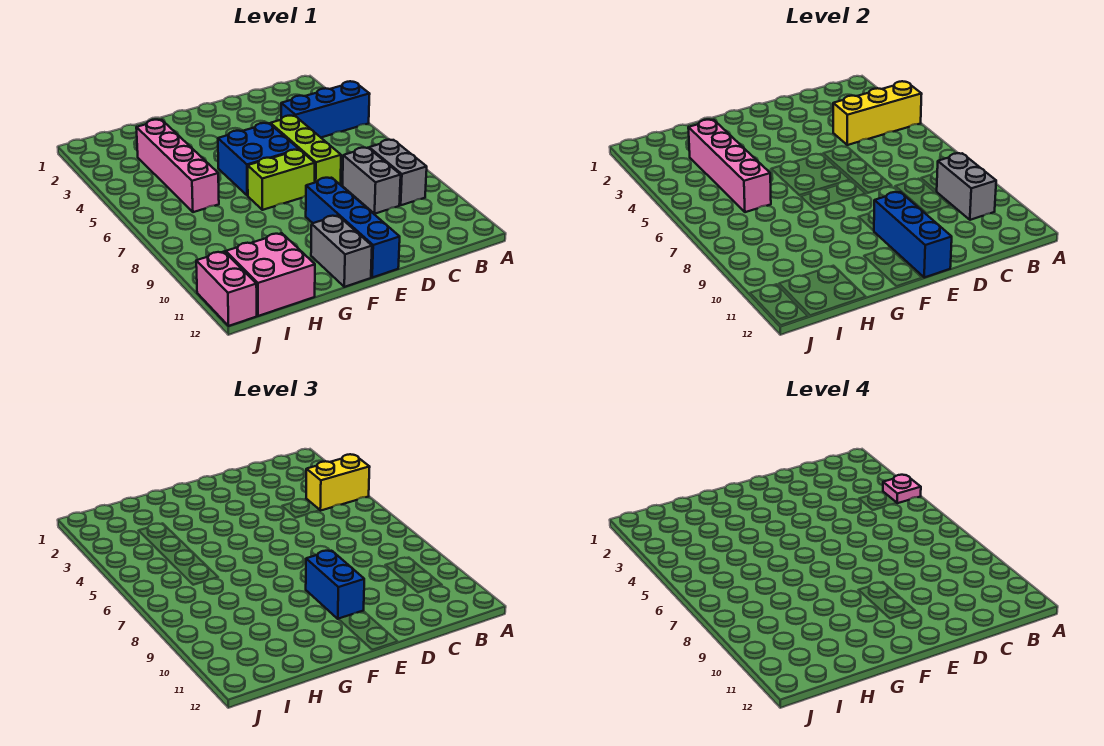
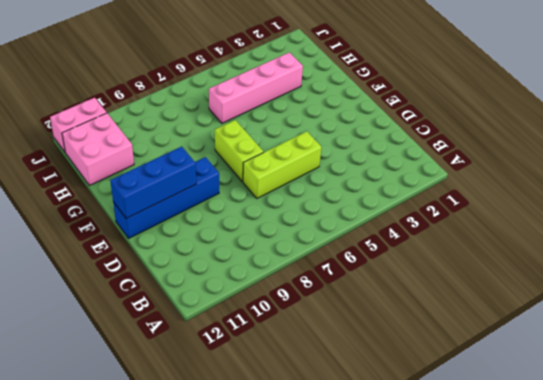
none -> blue brick A4:C4 level 1
none -> grey brick B8:B9 level 1
none -> grey brick C8:C9 level 1

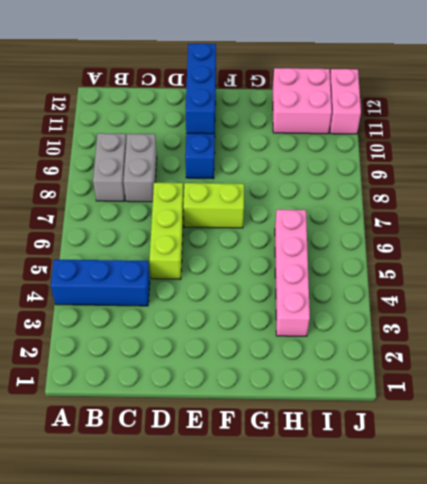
none -> blue brick E5:F6 level 1
none -> grey brick F11:F12 level 1
none -> yellow brick A4:C4 level 2

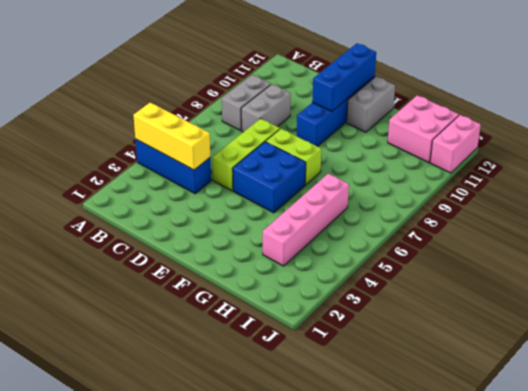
none -> grey brick B9:B10 level 2
none -> pink brick H3:H6 level 2
none -> yellow brick A4:B4 level 3

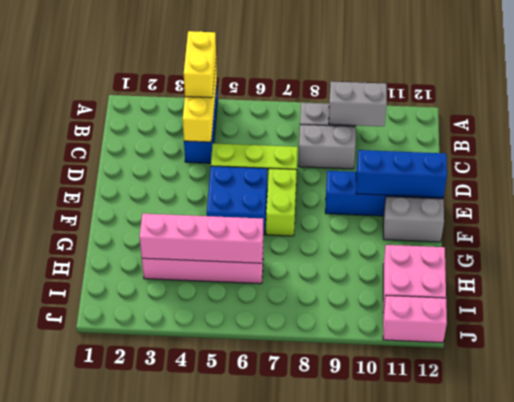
none -> blue brick E9:E10 level 3
none -> pink plate A4 level 4

